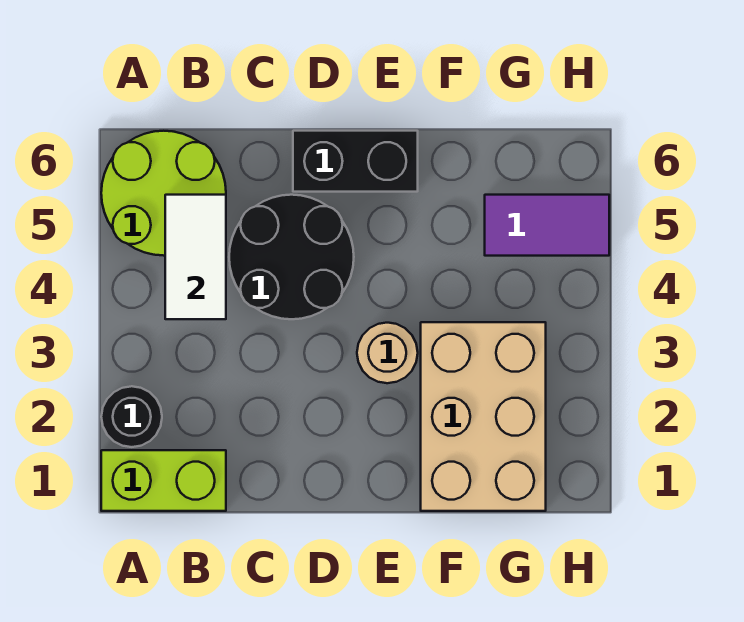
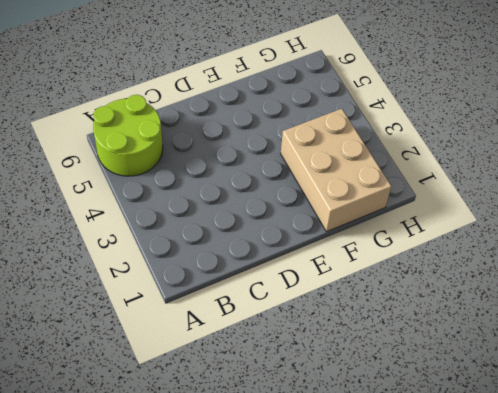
none -> lime brick A1:B1 level 1
none -> black round brick A2 level 1

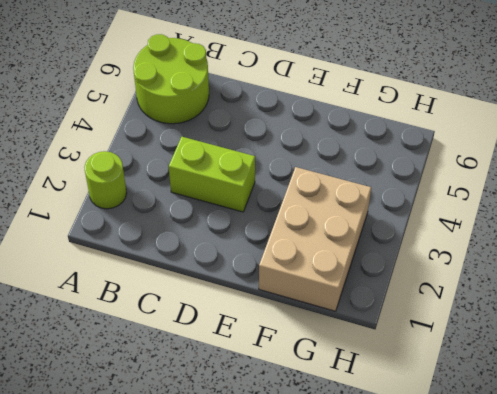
lime round brick A2 level 1 -> black round brick A2 level 1
lime brick C3:D3 level 1 -> lime brick A1:B1 level 1
none -> black round brick C4:D5 level 1
none -> black brick D6:E6 level 1

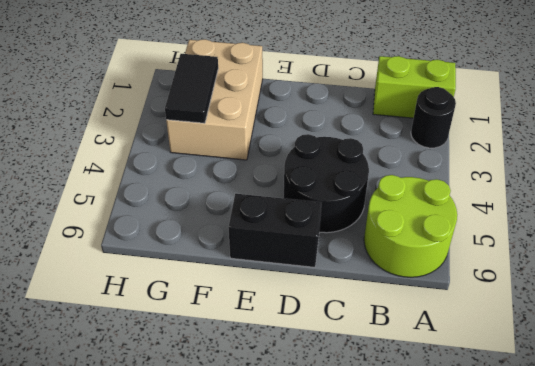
black tile G2:G3 level 2 -> none
none -> tan round brick E3 level 1
none -> purple tile G5:H5 level 1

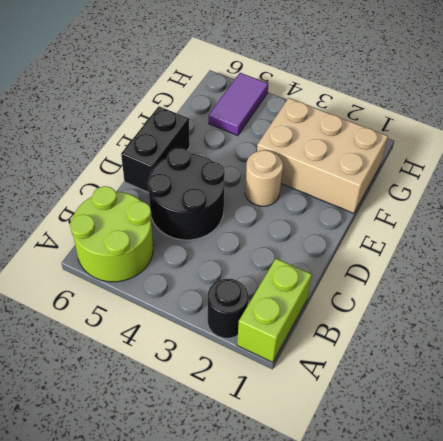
none -> white tile B4:B5 level 2

